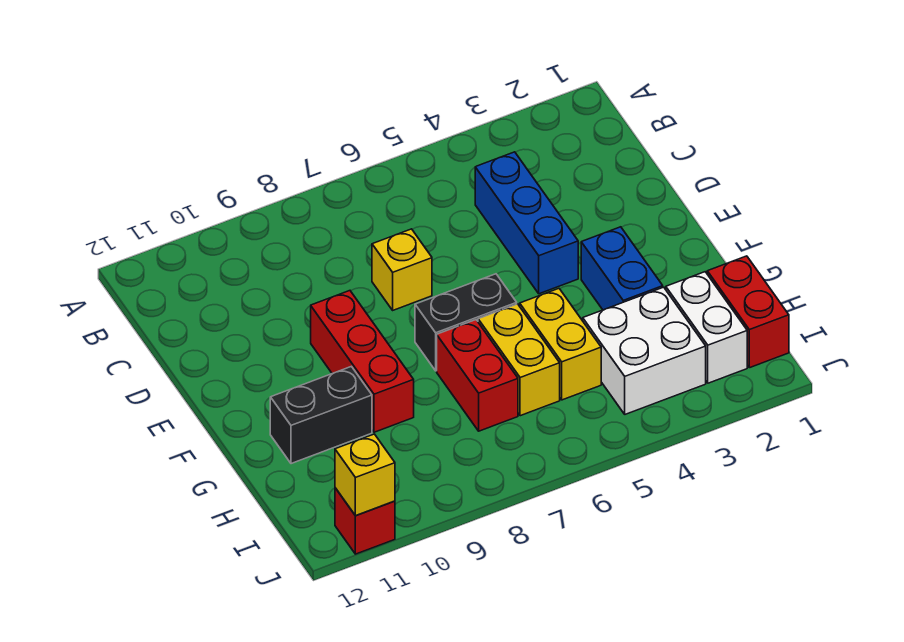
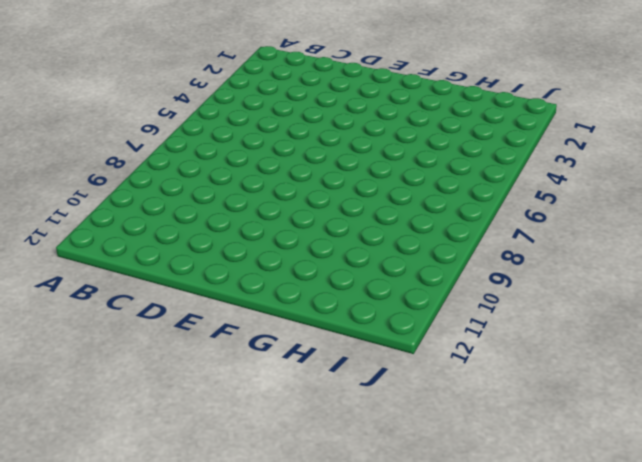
none -> blue brick C4:E4 level 1
none -> yellow brick D7 level 1
none -> red brick E9:G9 level 1

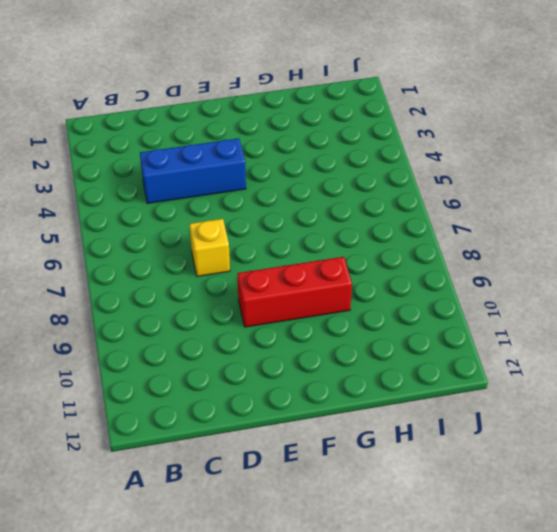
none -> blue brick F3:G3 level 1
none -> black brick F6:F7 level 1
none -> yellow brick G5:H5 level 1

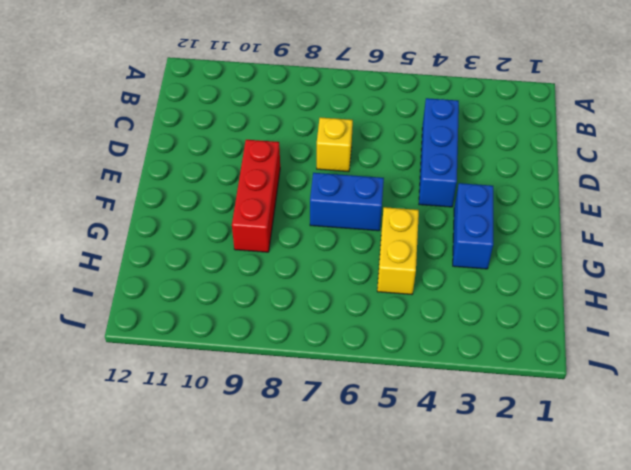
blue brick F6:F7 level 1 -> black brick F6:F7 level 1
none -> yellow brick G6:H6 level 1
none -> red brick G7:H7 level 1
none -> black brick G10:G11 level 1

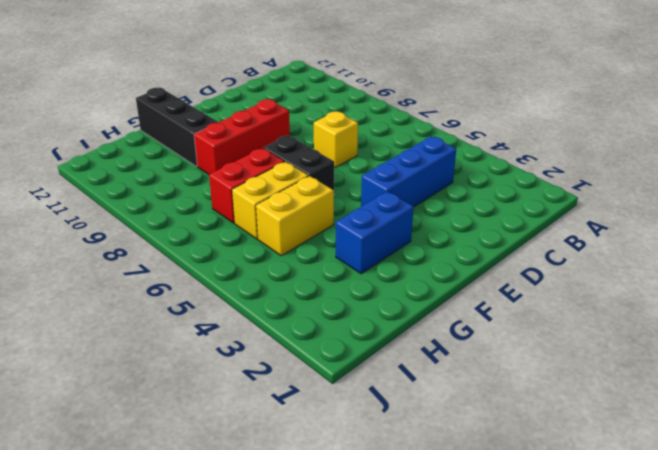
black brick G10:G12 level 1 -> black brick G10:G11 level 1
none -> red brick H1:I1 level 1
none -> white brick H2:I2 level 1
none -> white brick H3:I4 level 1

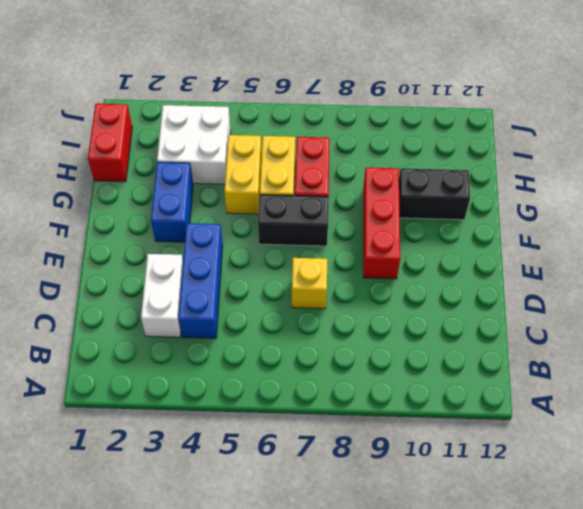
white brick C3:D3 level 1 -> white brick H2:I2 level 1
none -> red brick J11 level 1
none -> yellow brick J11 level 2

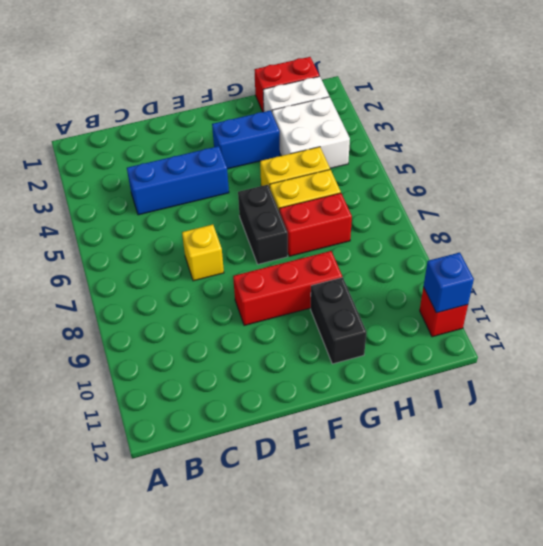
blue brick J11 level 2 -> yellow brick J11 level 2

